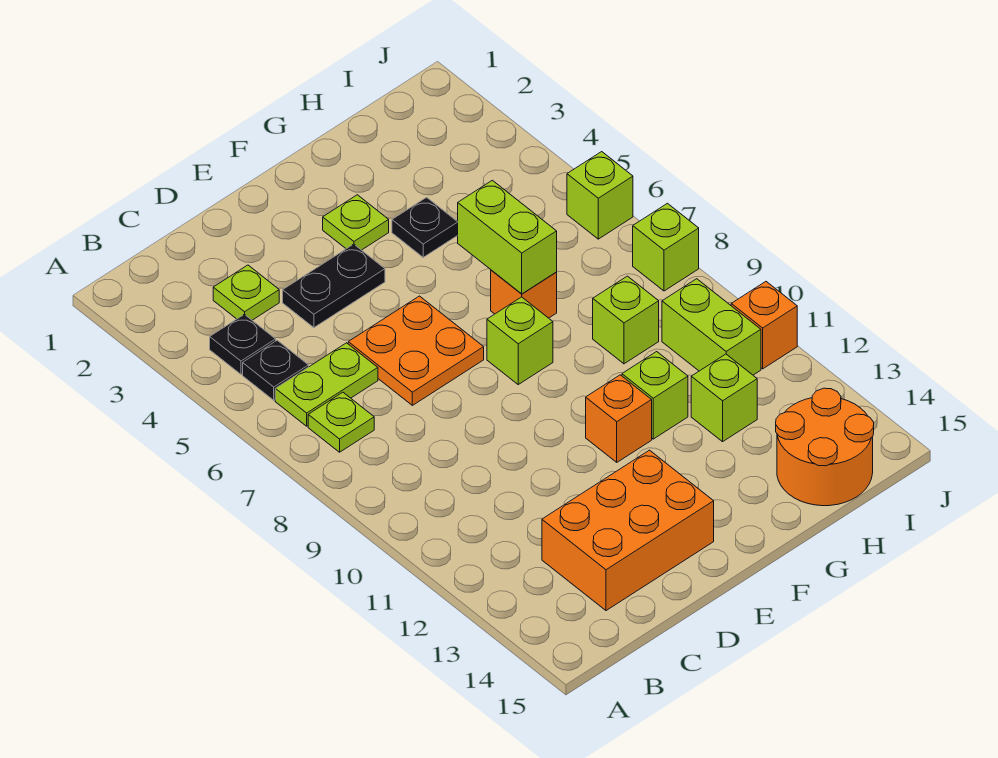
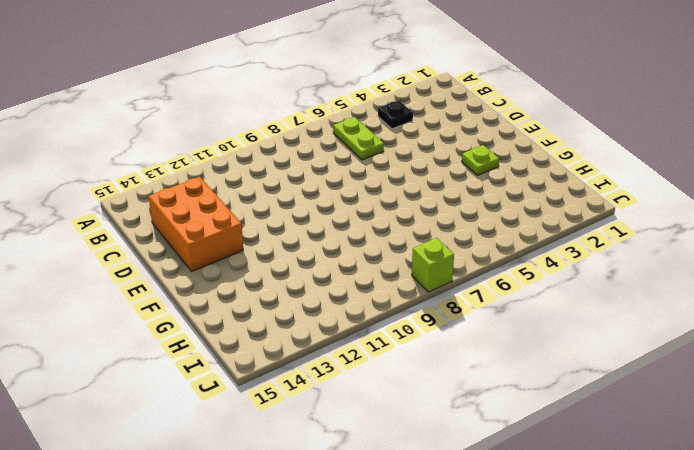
none -> black plate B5 level 1
none -> lime plate B7 level 1
none -> lime plate C3 level 1

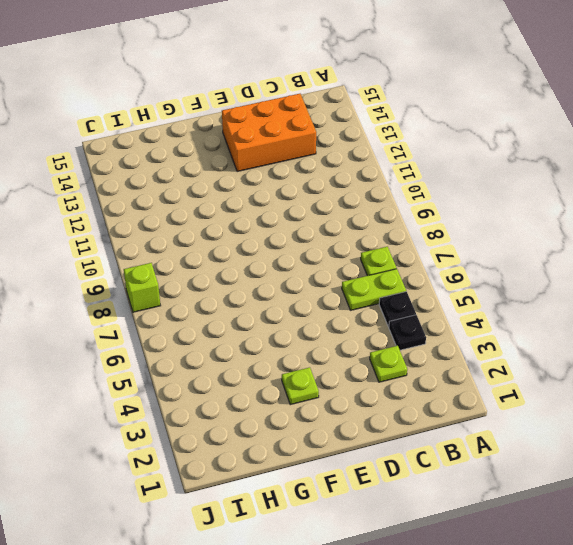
none -> black plate D4:E4 level 1
none -> orange plate D6:E7 level 1
none -> lime brick F8 level 1

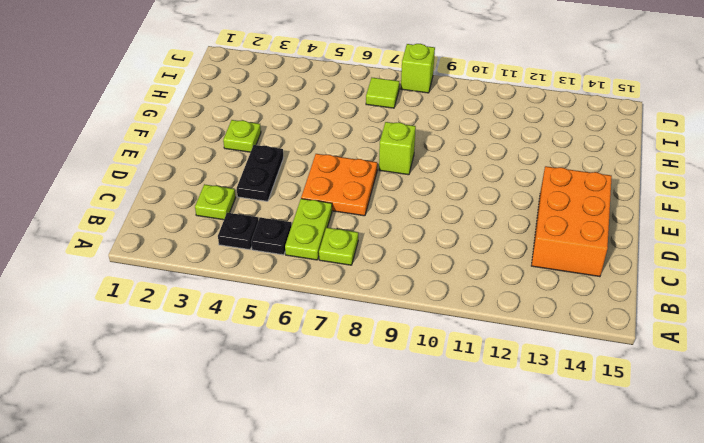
lime tile I7 level 1 -> none
none -> orange brick F11 level 1
none -> black plate G4 level 1
none -> orange brick G7 level 1

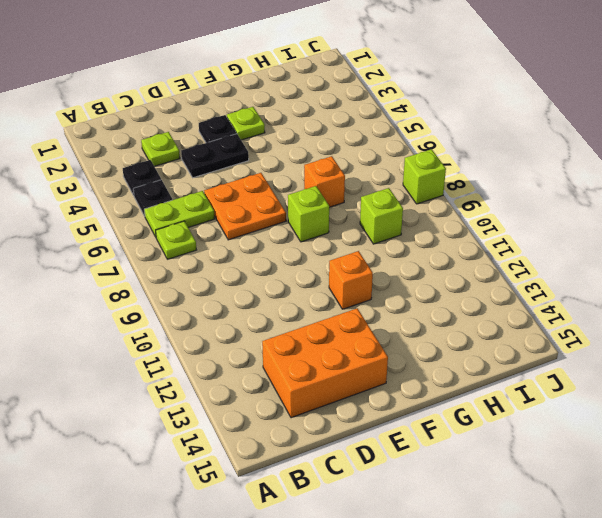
black plate E3 level 1 -> black plate G4 level 1
none -> lime brick G11 level 1
none -> lime brick H12 level 1
none -> orange round brick H14:I15 level 1

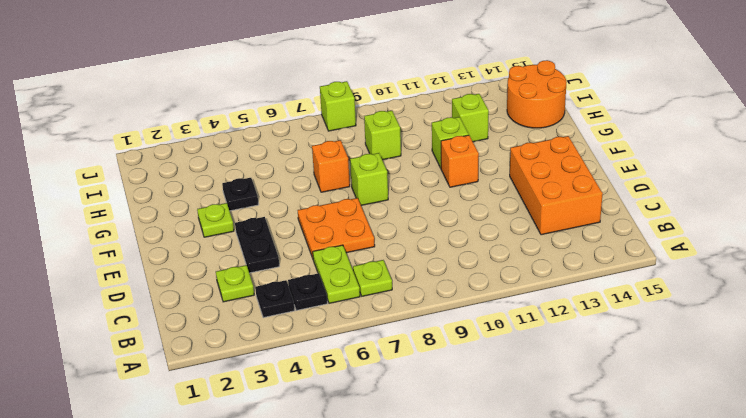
none -> lime brick I10:I11 level 1
none -> lime brick J6 level 1
none -> orange brick J11 level 1

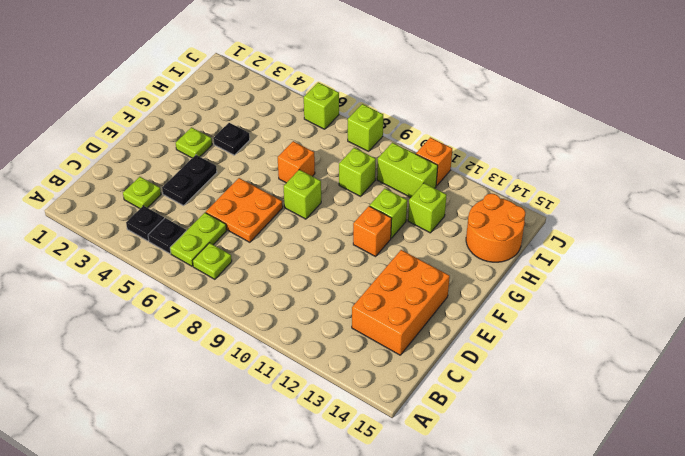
none -> lime brick G6:G7 level 2

